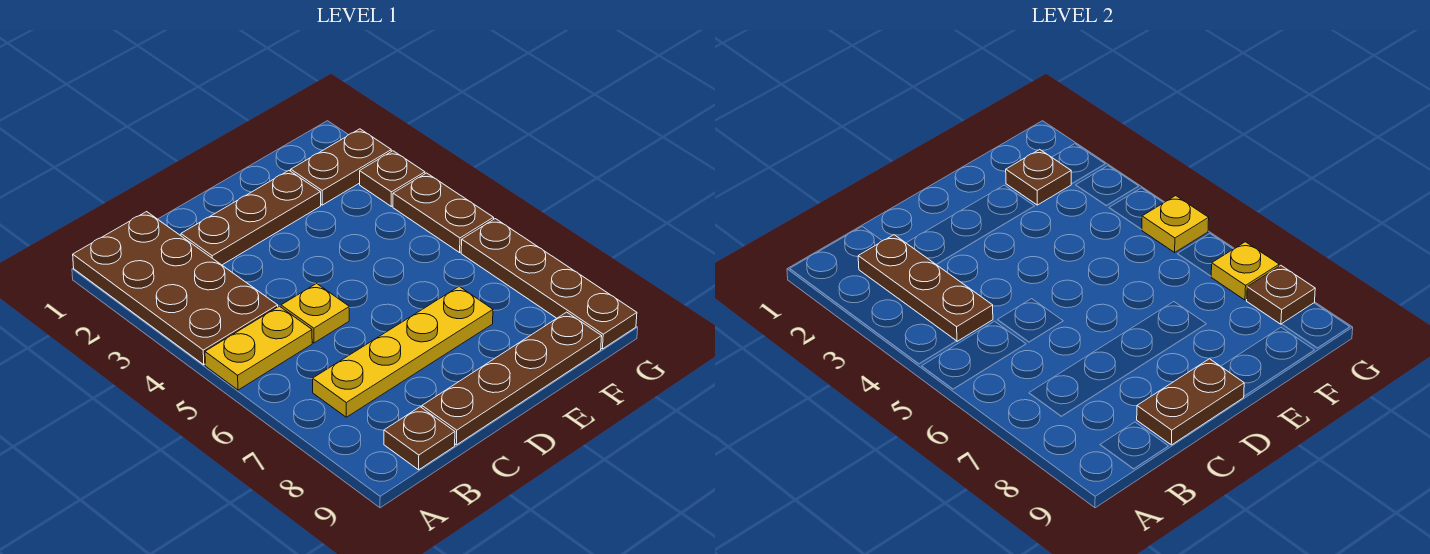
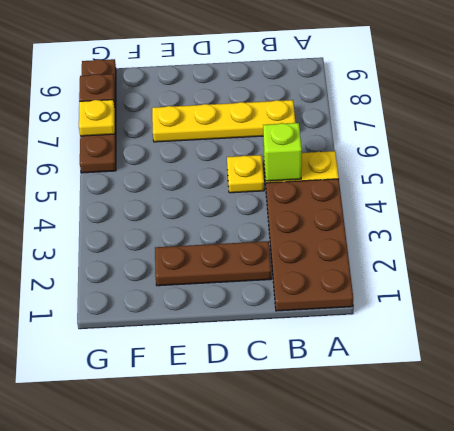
lime brick B5 level 2 -> none
none -> brown plate B9 level 1
none -> brown plate C9:F9 level 1
none -> brown plate F2:G2 level 1

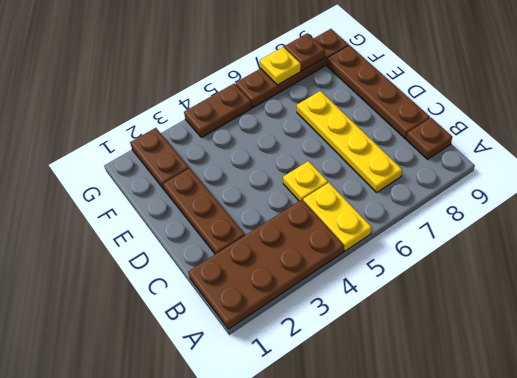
none -> brown plate G3 level 1
none -> brown plate B2:B4 level 2
none -> brown plate C9:D9 level 2

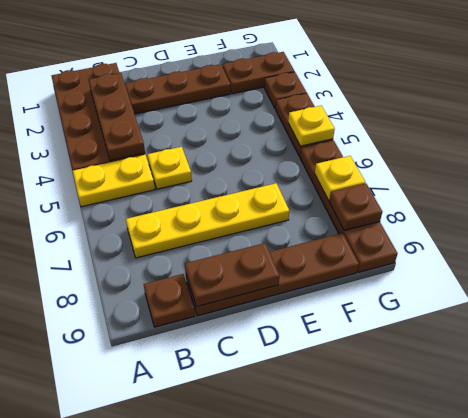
none -> brown plate F2 level 2

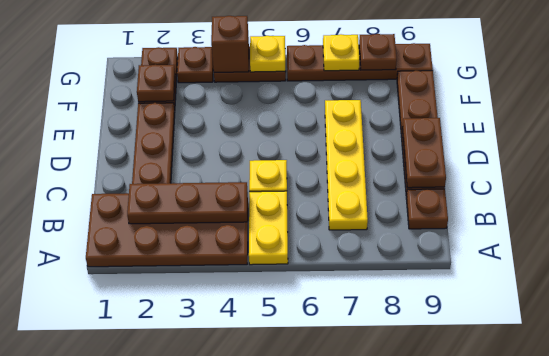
brown brick G4 level 2 -> none

